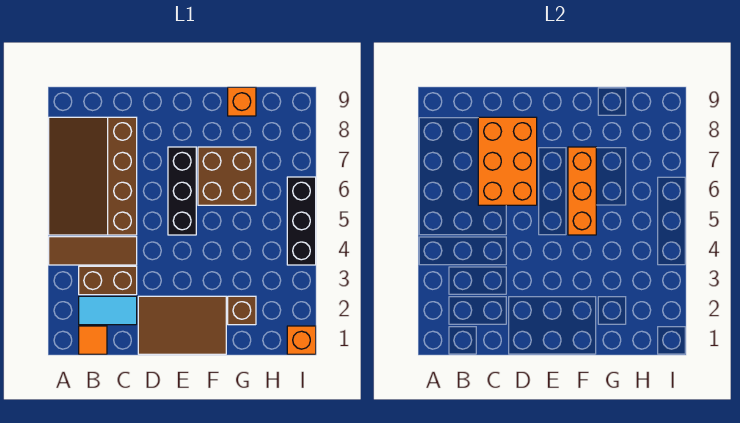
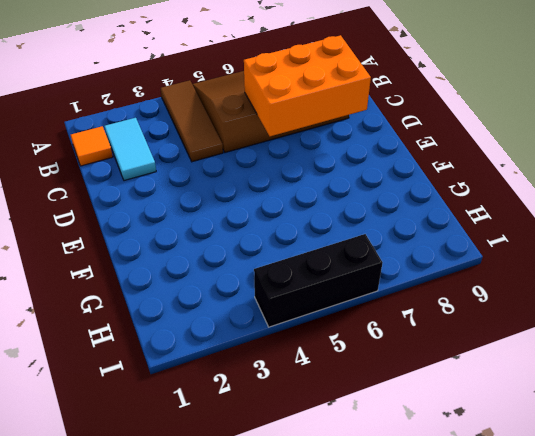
none -> brown brick B3:C3 level 1
none -> brown tile D1:F2 level 1
none -> black brick E5:E7 level 1

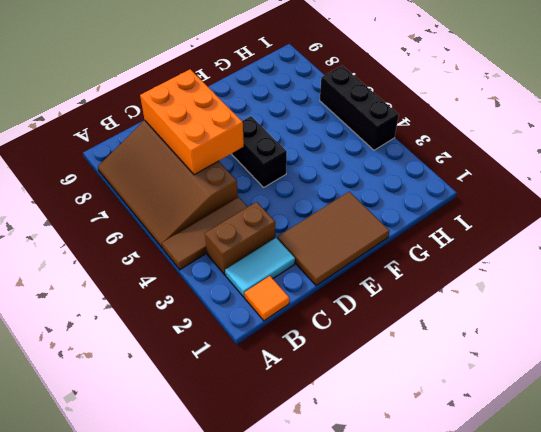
black brick E5:E6 level 1 -> black brick E5:E7 level 1
none -> brown brick F6:G7 level 1
none -> brown brick G2 level 1
none -> orange brick G9 level 1

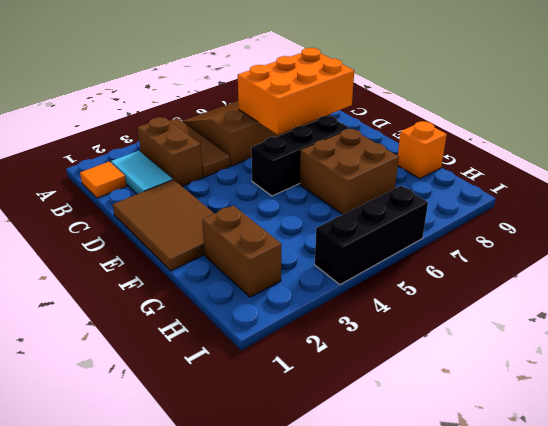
brown brick G2:H2 level 1 -> brown brick G2 level 1
none -> orange brick I1 level 1
none -> orange brick F5:F7 level 2

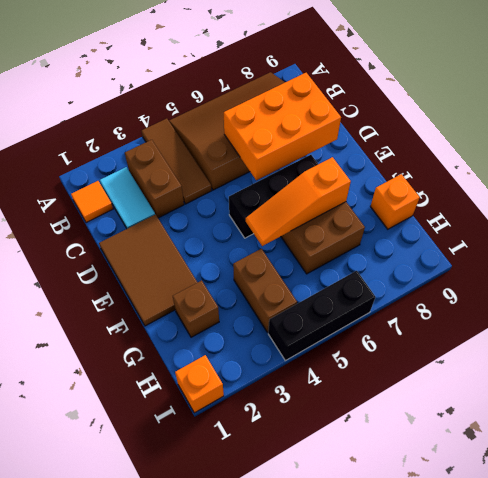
orange slope F5:F7 level 2 top 7 -> orange brick F5:F7 level 2
brown brick G4:H4 level 1 -> none

